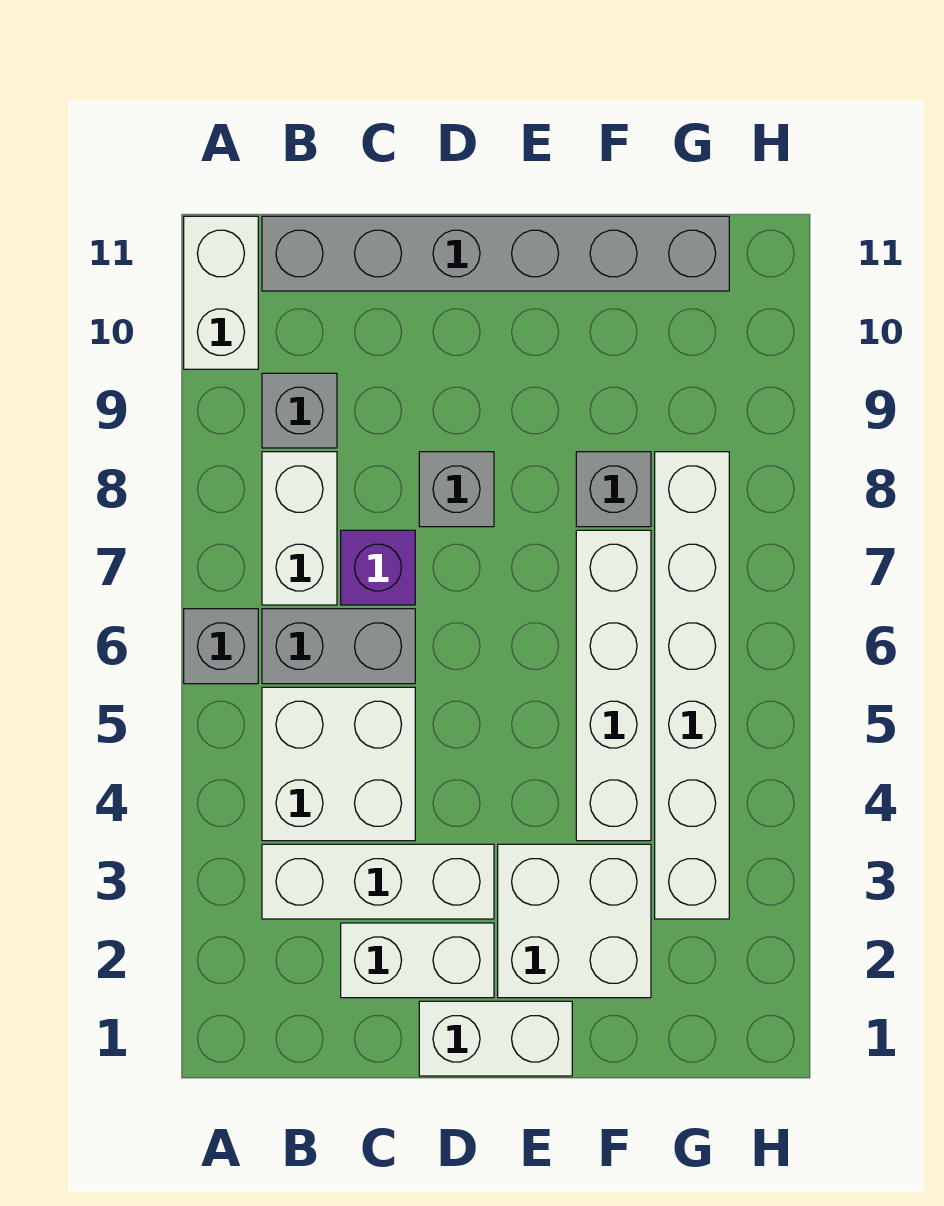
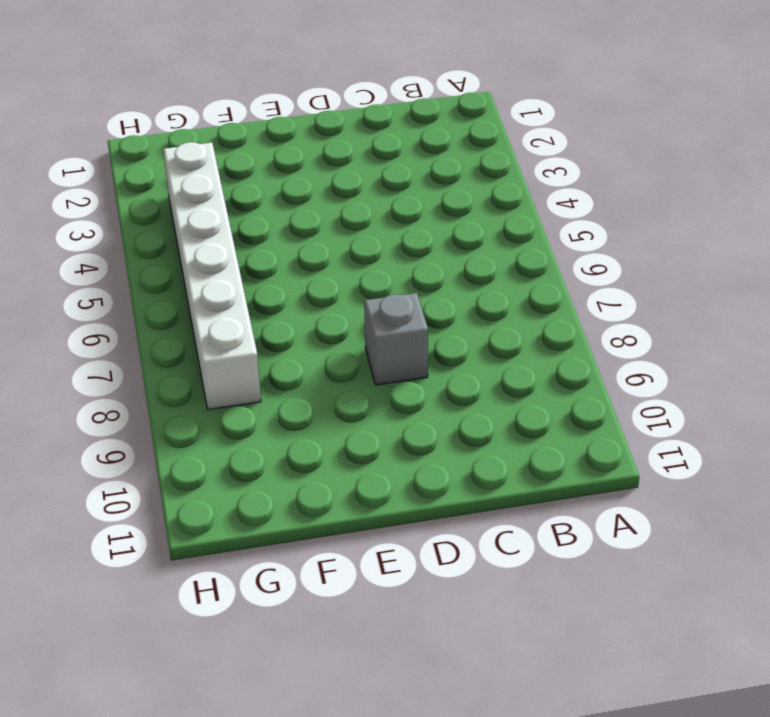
none -> grey brick A6 level 1
none -> white brick A10:A11 level 1
none -> white brick B3:D3 level 1

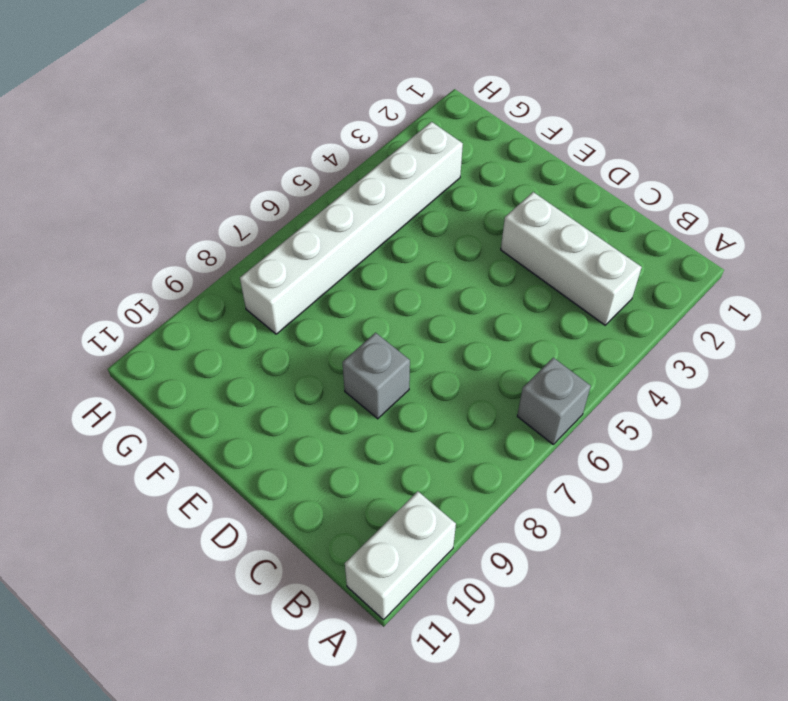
none -> white brick B4:C5 level 1
none -> grey brick B6:C6 level 1
none -> white brick B7:B8 level 1

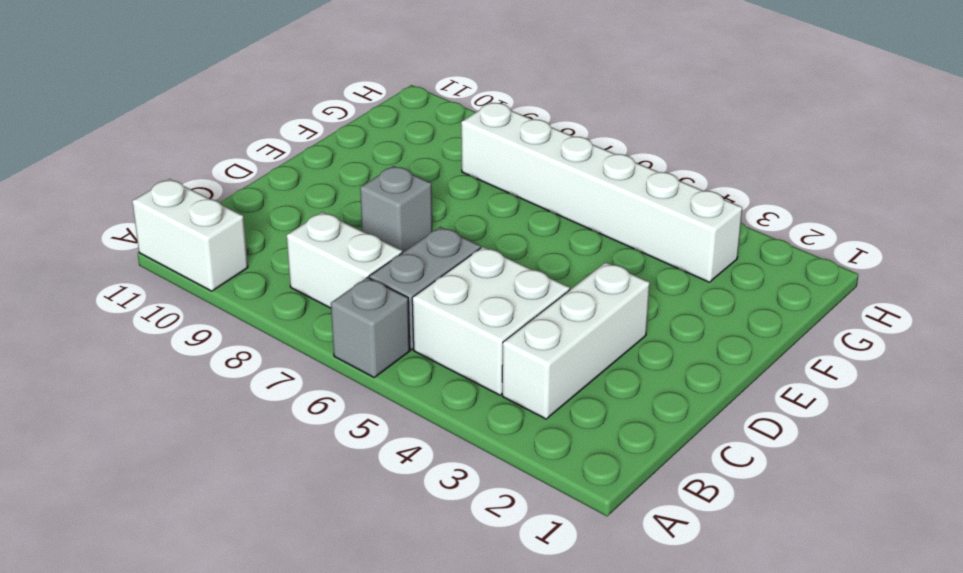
none -> grey brick B9 level 1
none -> grey brick B11:G11 level 1
none -> white brick C2:D2 level 1

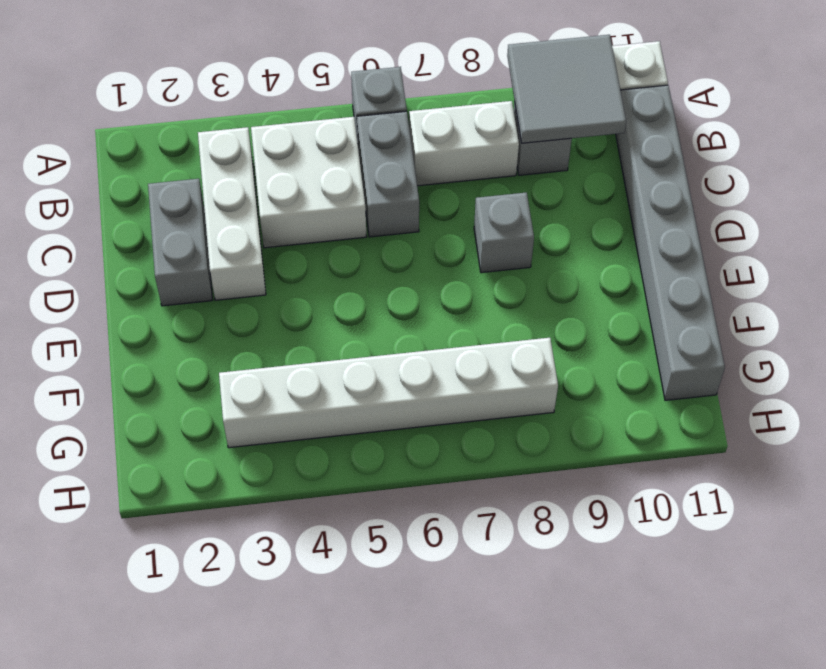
grey tile A9:B10 level 2 -> none
grey brick C2:D2 level 1 -> white brick C2:D2 level 1
none -> purple brick C7 level 1
none -> white brick D1:E1 level 1
none -> white brick E2:F3 level 1

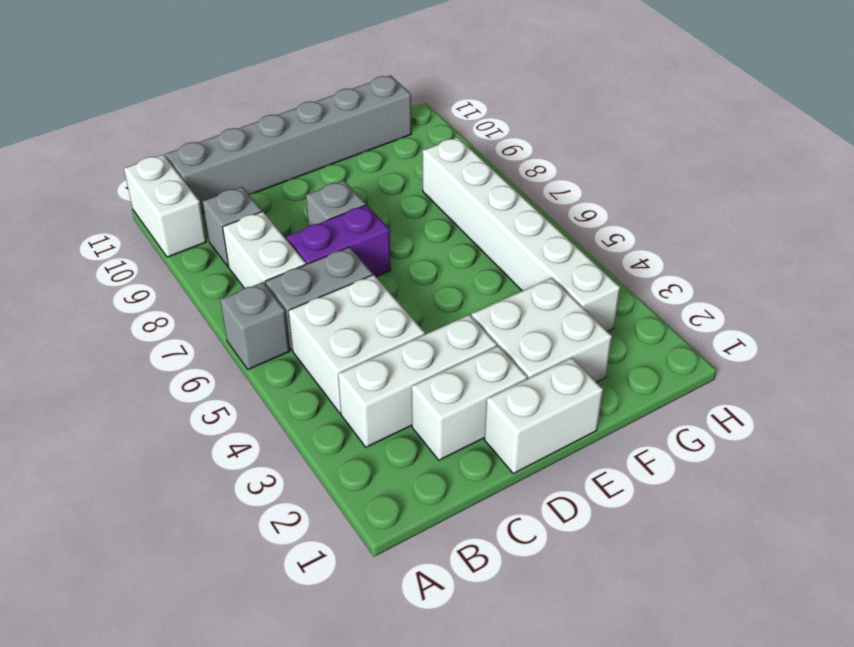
purple brick C7:D7 level 1 -> purple brick C7 level 1
none -> white brick F4:F7 level 1
none -> grey brick F8 level 1

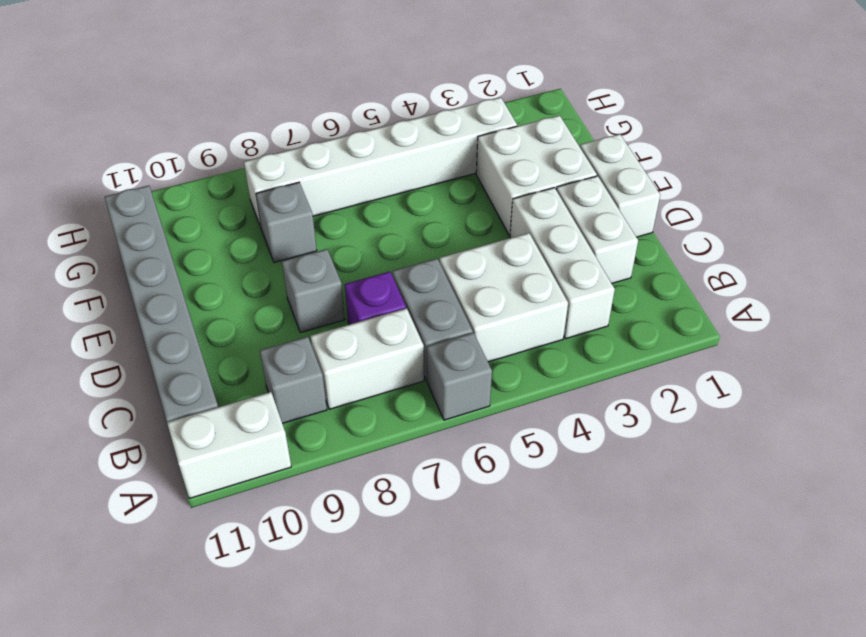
none -> white brick F4:F7 level 1

